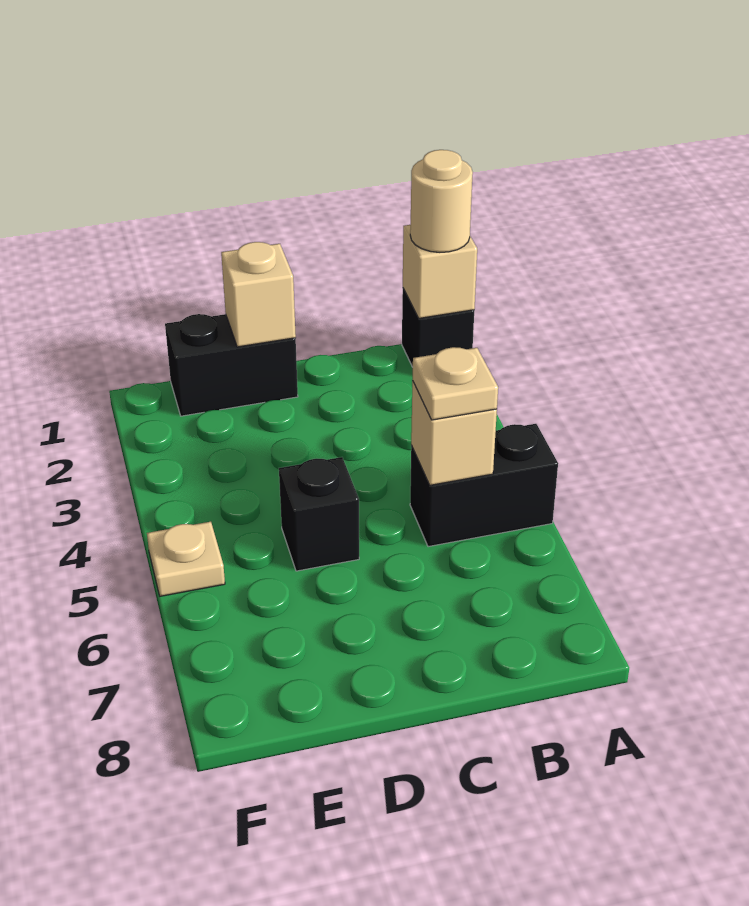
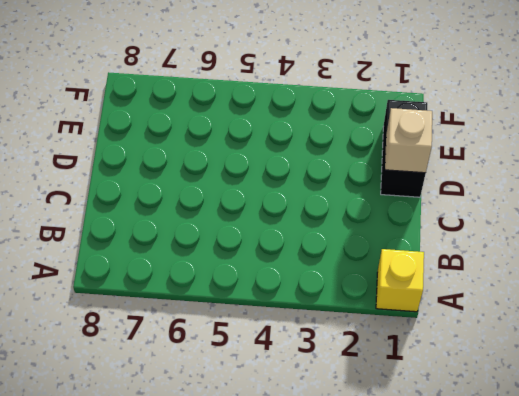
yellow brick A1 level 1 -> black brick A1 level 1
none -> black brick A5:B5 level 1
none -> black brick D5 level 1

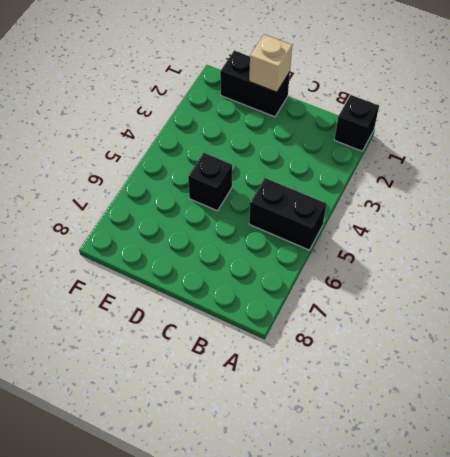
none -> tan plate F5 level 1
none -> tan brick A1 level 2

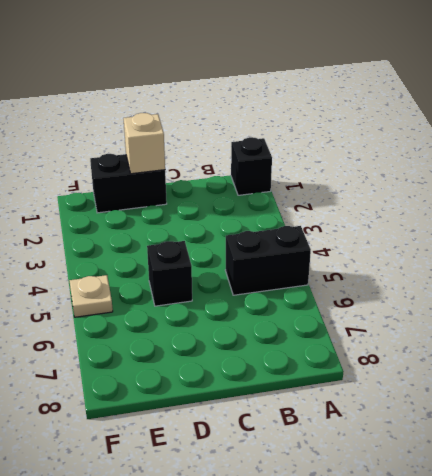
none -> tan brick A1 level 2
none -> tan brick B5 level 2

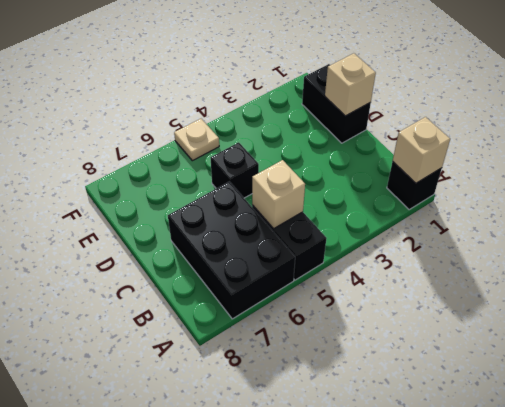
black brick A6:C7 level 1 -> none
none -> tan round brick A1 level 3
none -> tan plate B5 level 3

